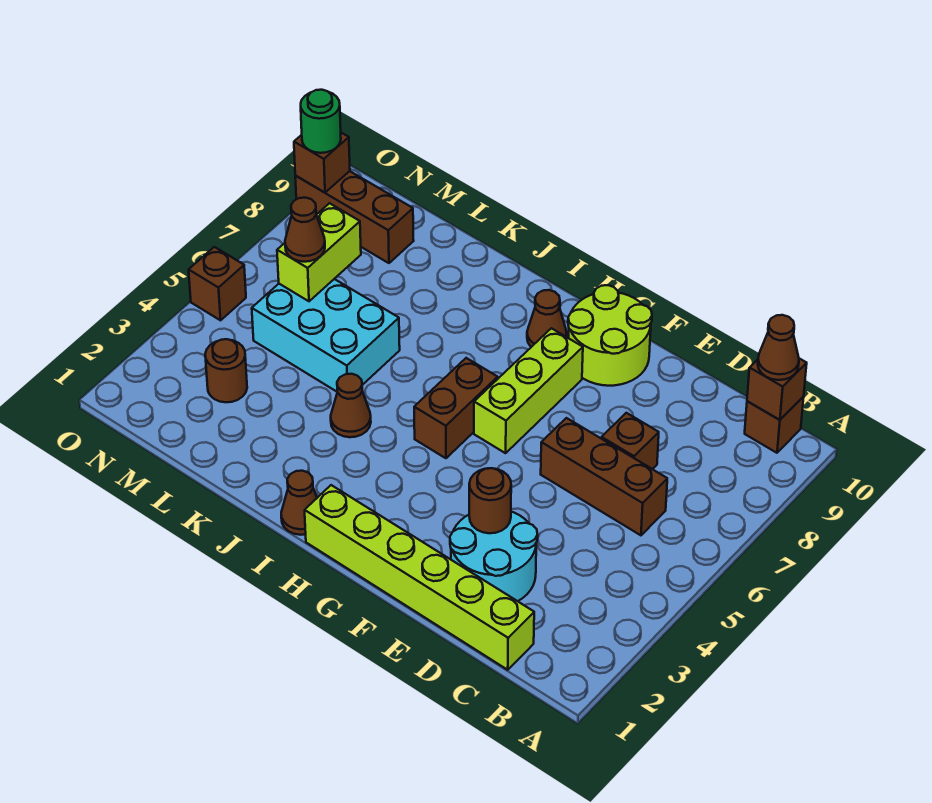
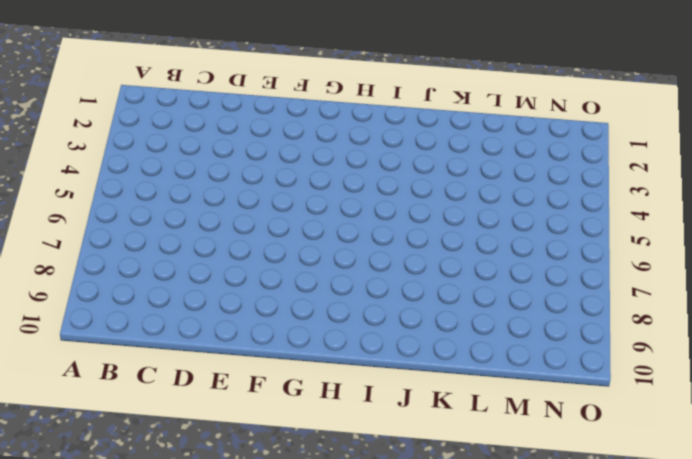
none -> brown brick B10 level 1
none -> lime brick C1:H1 level 1
none -> brown brick C6:E6 level 1

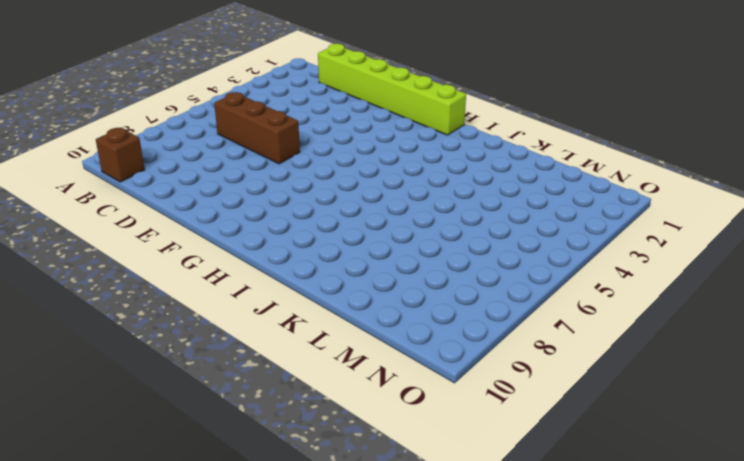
none -> cyan round brick D2:E3 level 1
none -> brown brick D7 level 1
none -> lime round brick F9:G10 level 1

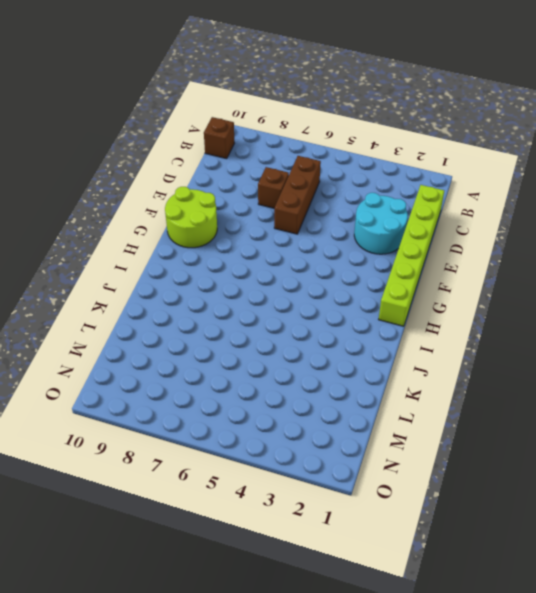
none -> lime brick G6:G8 level 1
none -> brown brick H5:H6 level 1
none -> brown cone H9 level 1

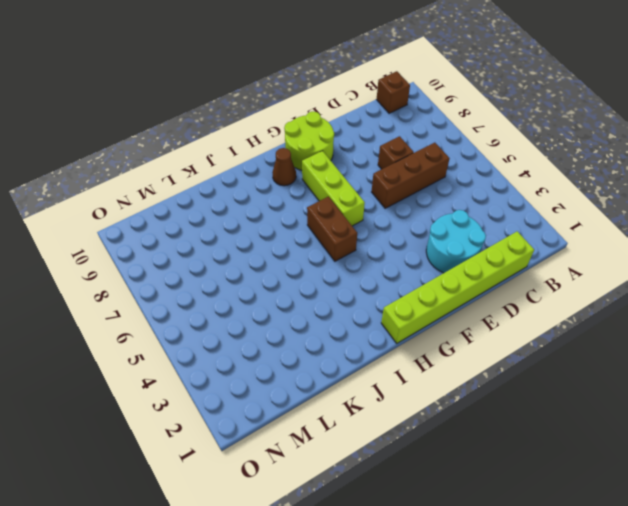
none -> brown cone I1 level 1
none -> brown cone J4 level 1
none -> cyan brick K5:M6 level 1

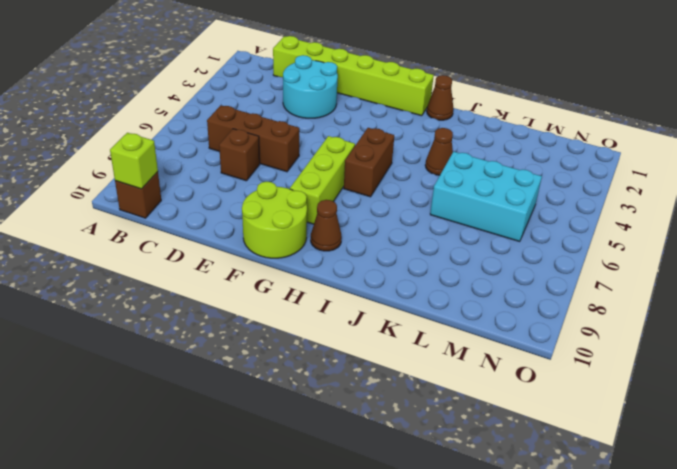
lime brick B10 level 2 -> brown brick B10 level 2
none -> brown round brick M3 level 1
none -> brown brick M9:O9 level 1
none -> brown brick O5 level 1

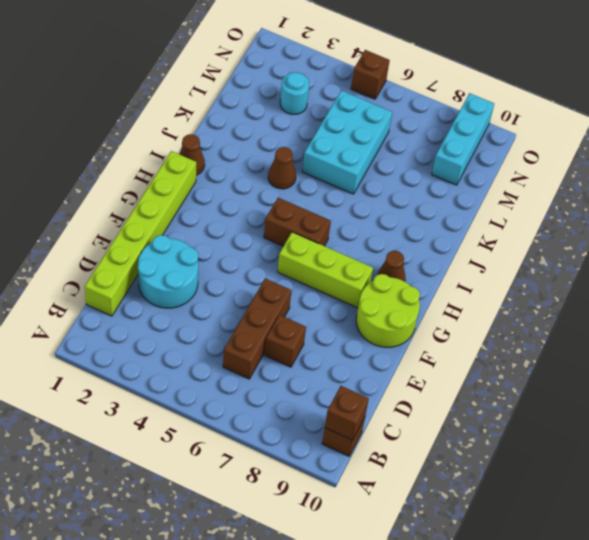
cyan round brick M3 level 1 -> brown round brick M3 level 1
cyan brick M9:O9 level 1 -> brown brick M9:O9 level 1
none -> brown round brick E3 level 2
none -> lime brick M6:M7 level 2
none -> brown brick O9 level 2

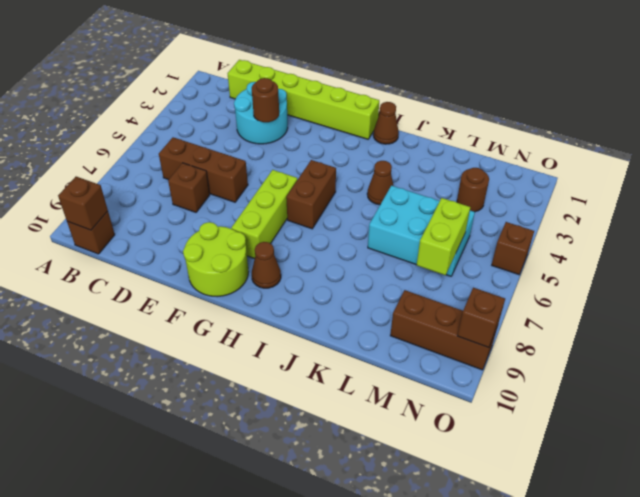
none -> brown cone B10 level 3
none -> brown cone M6 level 3
none -> green round brick O9 level 3

